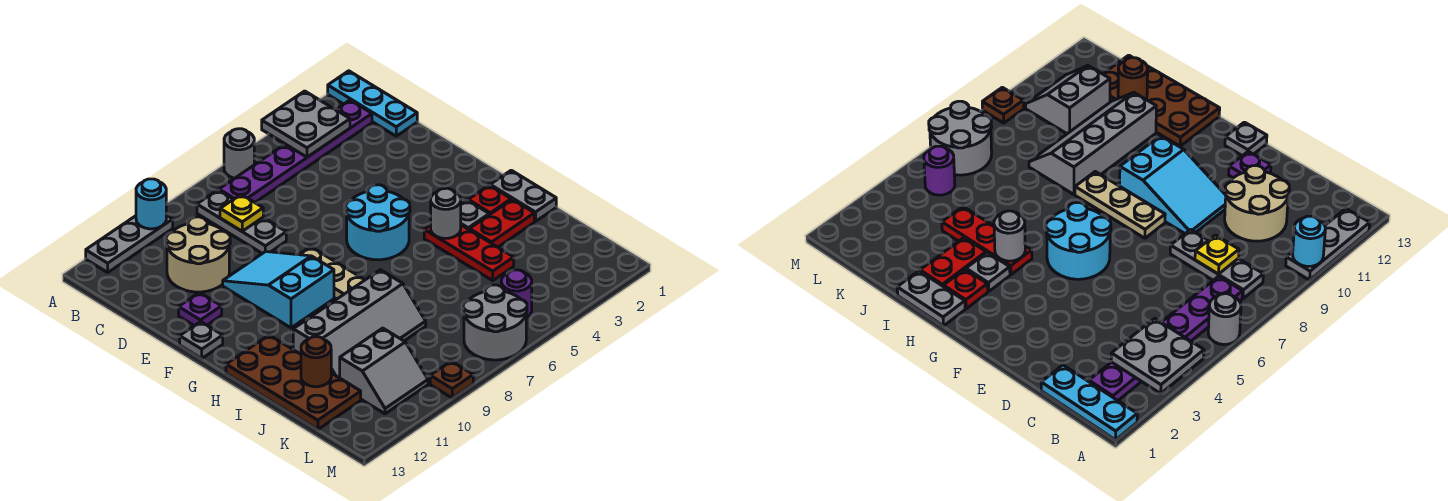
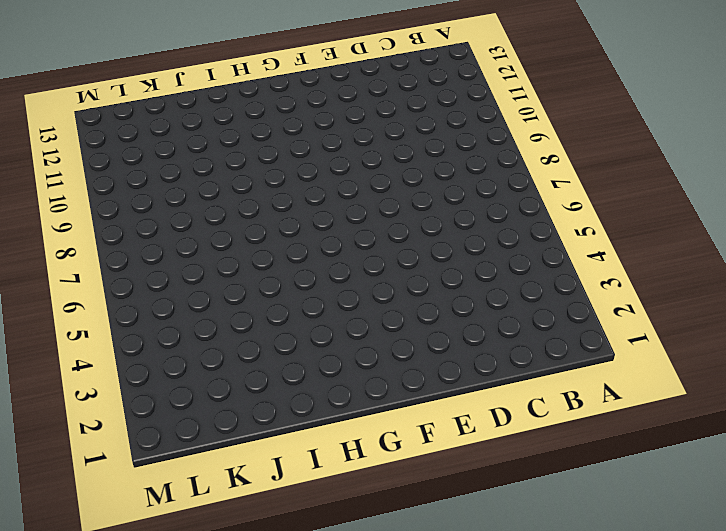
none -> cyan plate A1:C1 level 1
none -> grey round brick A6 level 1
none -> grey plate A10:A12 level 1

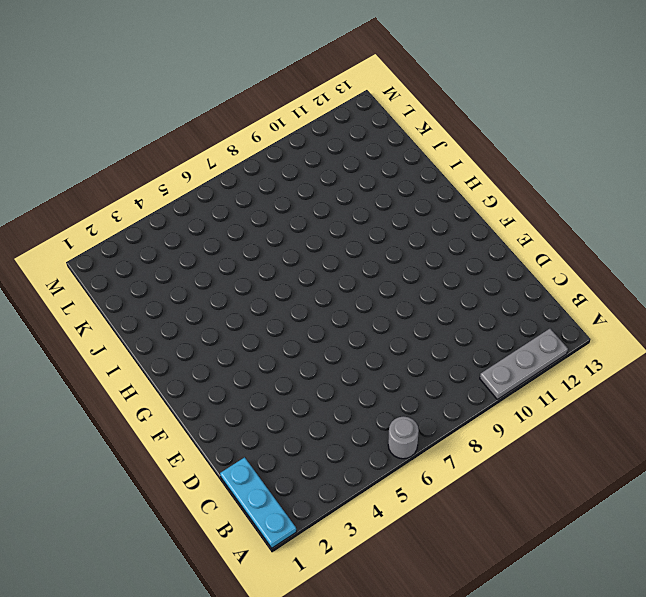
none -> purple plate B2:B7 level 1
none -> grey plate B8:D8 level 1
none -> tan round brick C10:D11 level 1

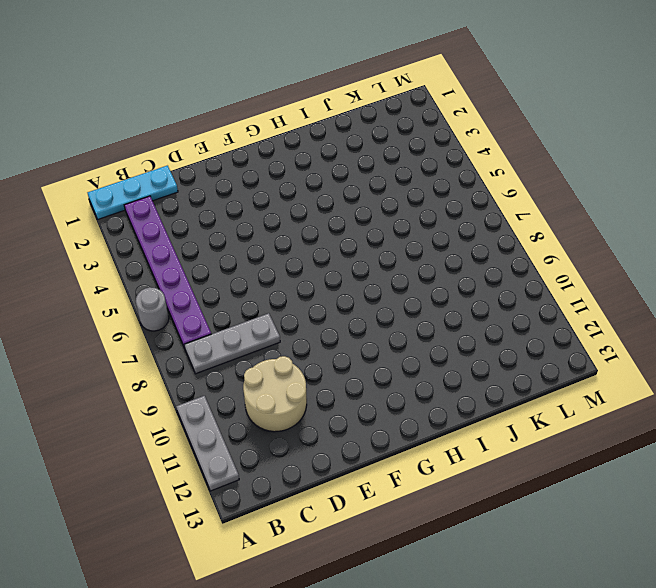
none -> cyan slope E9:G10 level 1 top G
none -> purple plate E12 level 1
none -> cyan round brick F5:G6 level 1

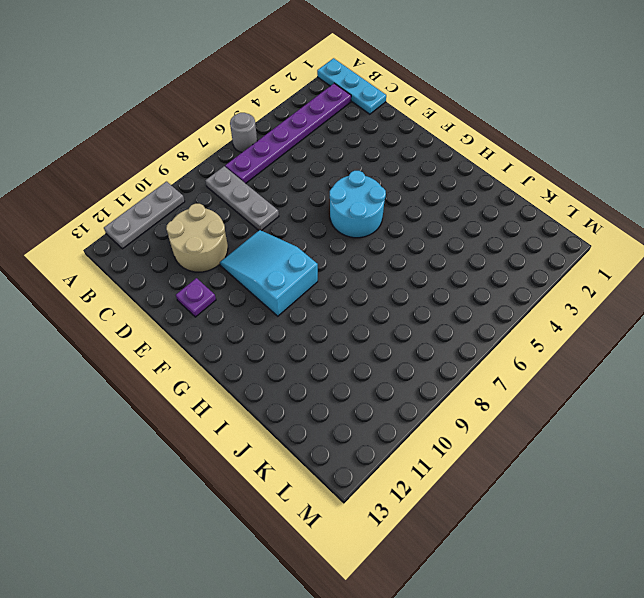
none -> tan plate F8:H8 level 1
none -> grey plate F13 level 1
none -> grey plate H1:I1 level 1

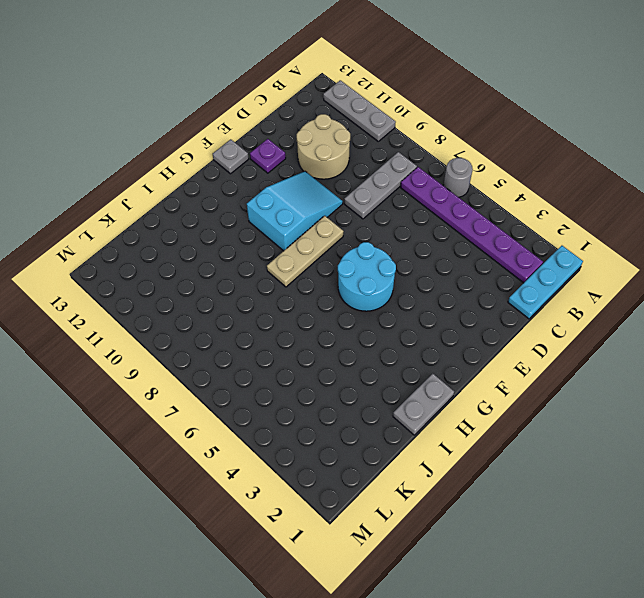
none -> red plate H2 level 1
none -> grey plate H3 level 1
none -> red plate H4:J4 level 1

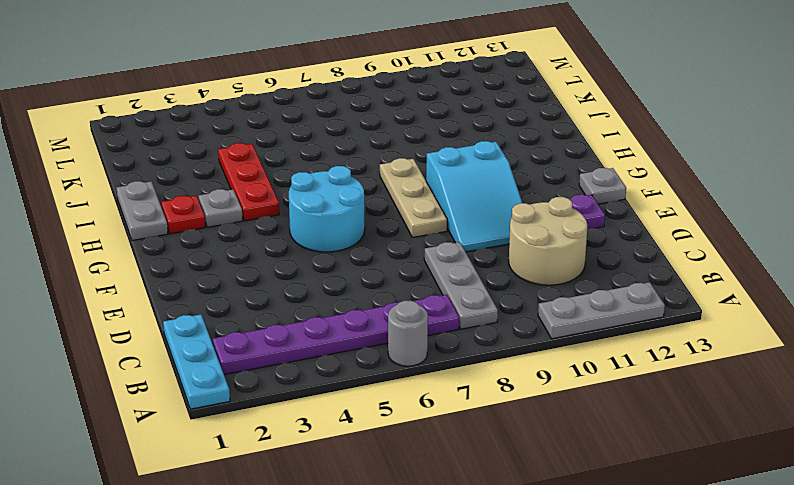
none -> brown plate H12:K13 level 1
none -> red plate I2:I3 level 1
none -> grey slope I8:J11 level 1 top I

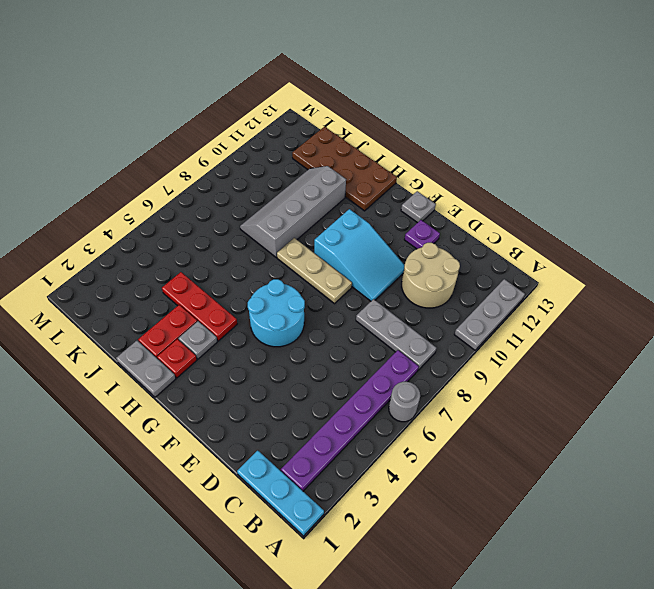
none -> grey slope K10:L11 level 1 top K
none -> purple round brick L5 level 1
none -> grey round brick L6:M7 level 1

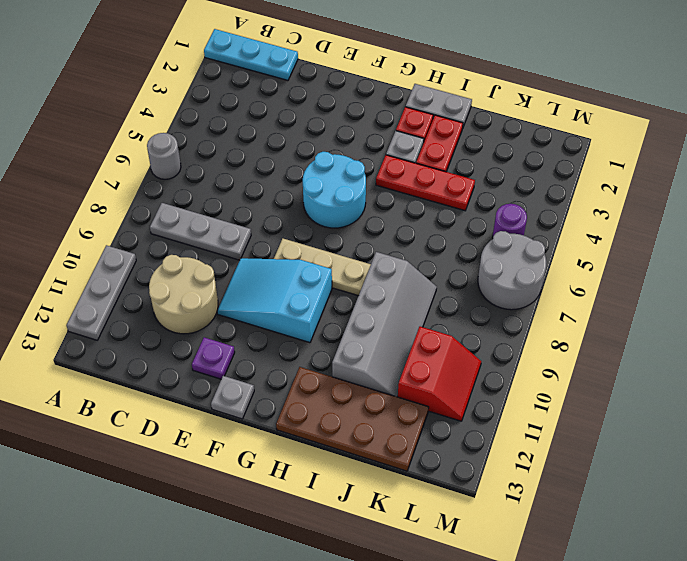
red slope K10:L11 level 1 top K -> grey slope K10:L11 level 1 top K
none -> purple plate B2:B7 level 1
none -> brown plate M9 level 1
none -> grey plate A3:B4 level 2

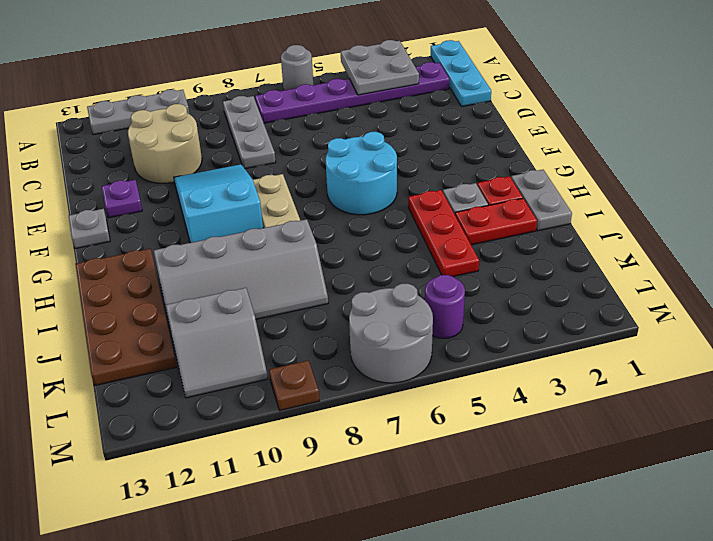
none -> cyan round brick A10 level 2
none -> yellow plate C8 level 2
none -> grey round brick H4 level 2

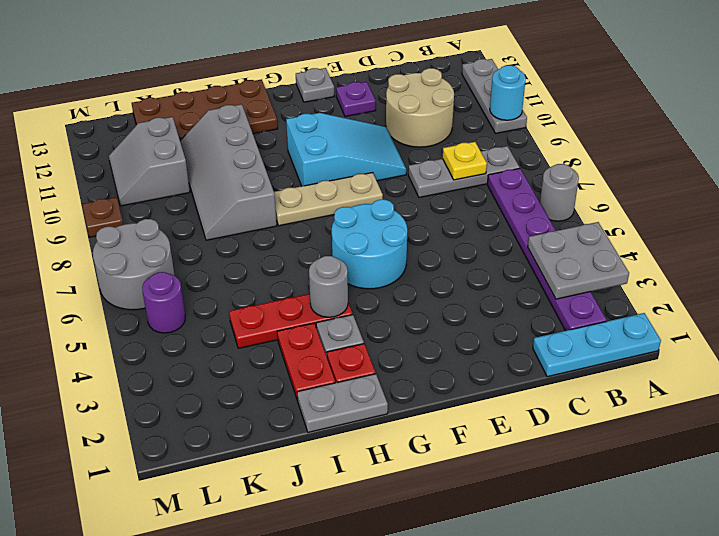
none -> brown round brick J12 level 2

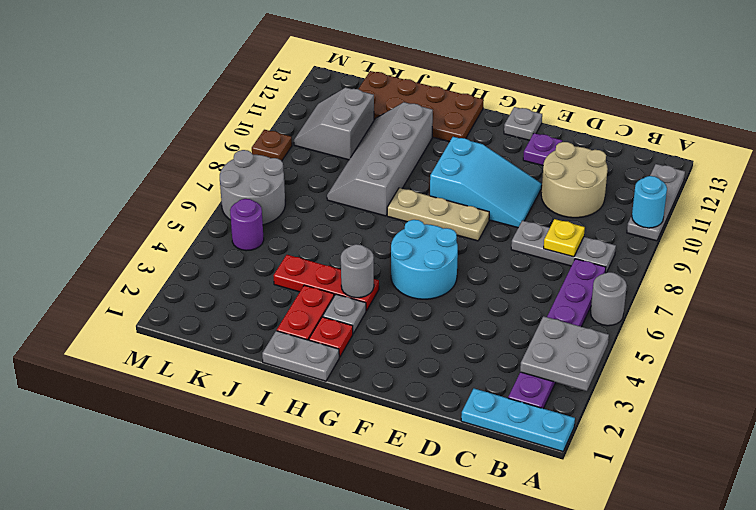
none -> brown round brick J12 level 2

